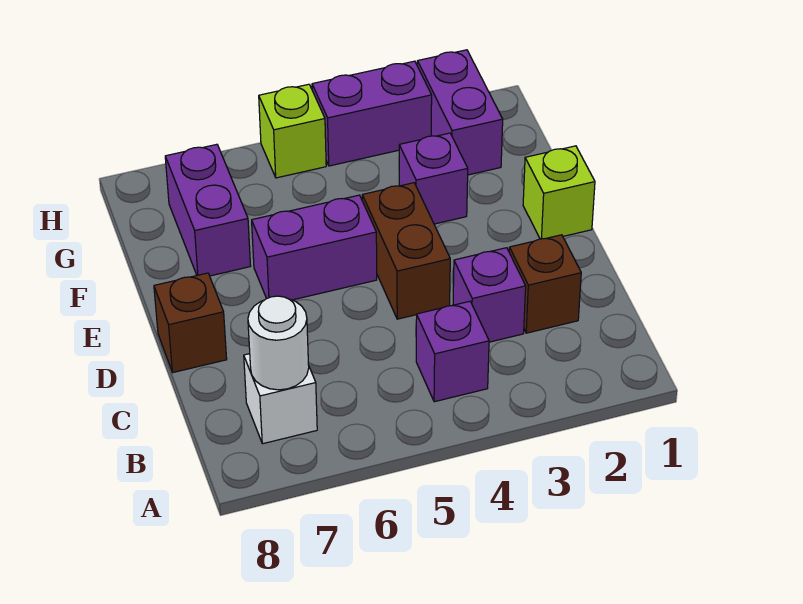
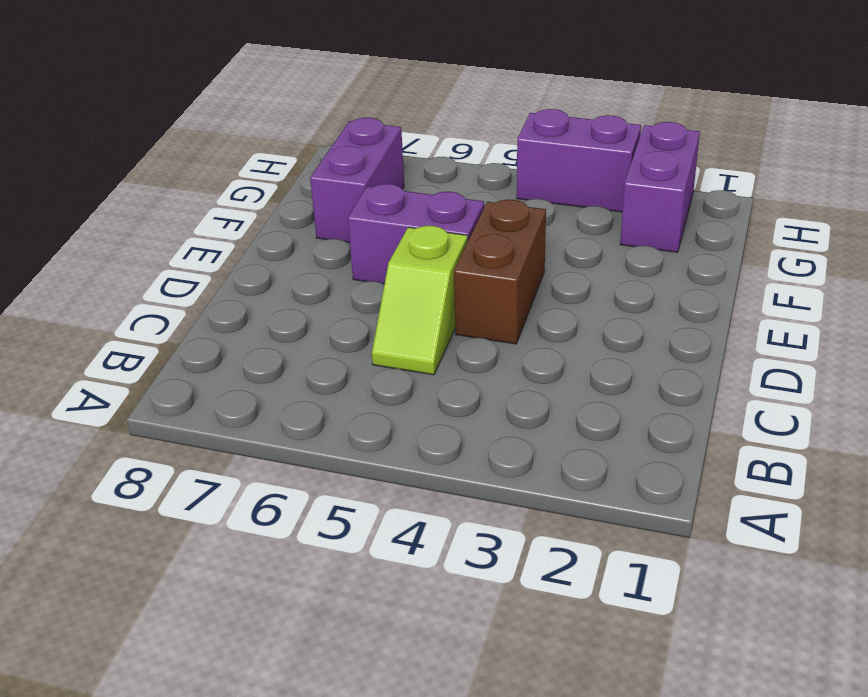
lime slope C5:D5 level 1 top D -> none
none -> purple brick B4 level 1
none -> white brick B7 level 1
none -> brown brick C2 level 1

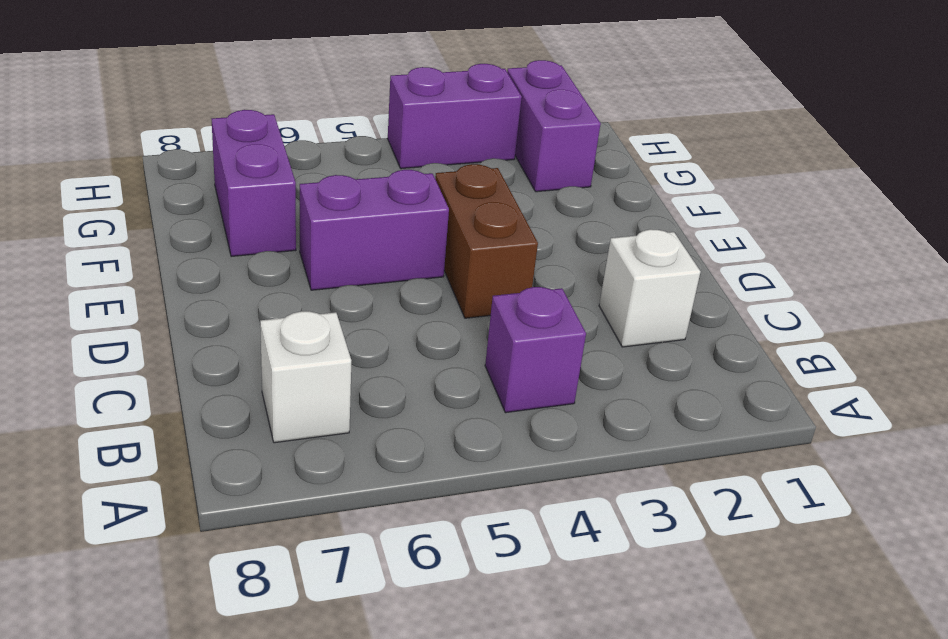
white brick C2 level 1 -> brown brick C2 level 1
none -> purple brick C3 level 1
none -> brown brick D8 level 1
none -> lime brick E1 level 1

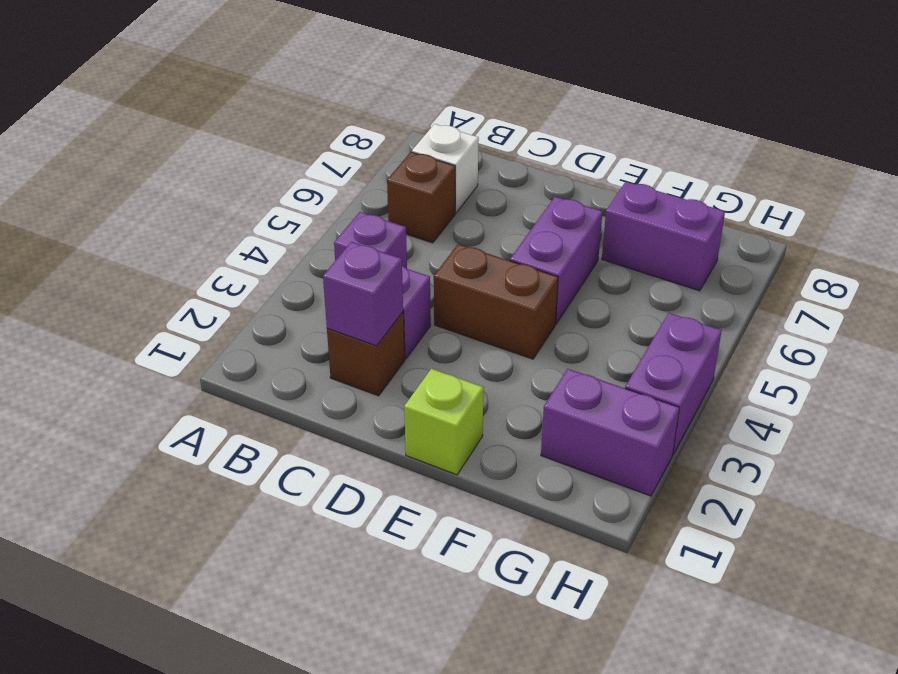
brown brick B6 level 1 -> brown brick D8 level 1
purple brick C2 level 2 -> purple brick F3 level 1
none -> lime brick H5 level 1
none -> white round brick B7 level 2

